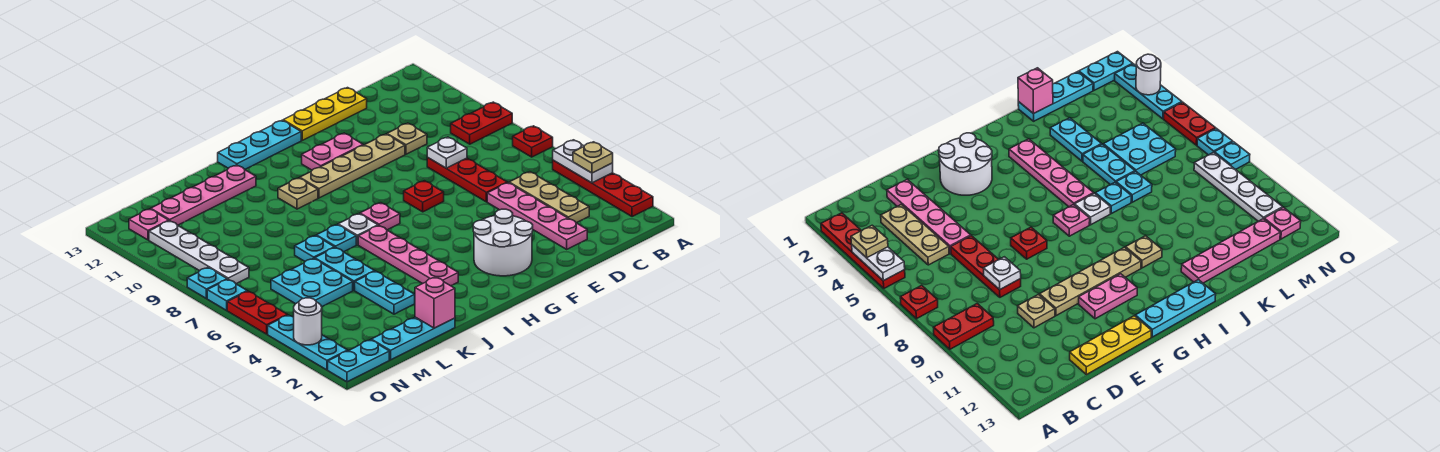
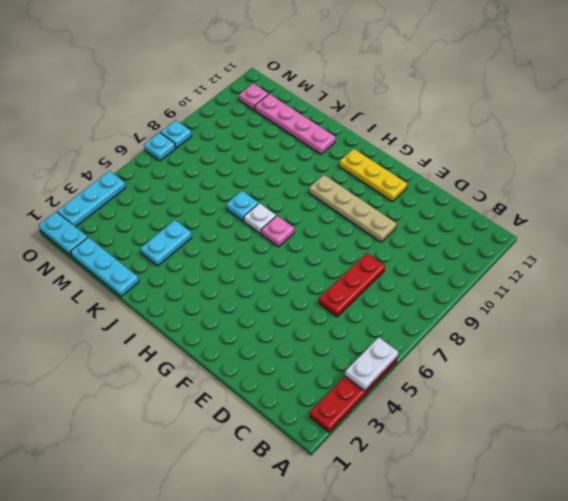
yellow plate F12:H12 level 1 -> yellow plate D13:F13 level 1
none -> red plate A7 level 1
none -> red plate A9:B9 level 1
none -> tan plate C3:C5 level 1
none -> pink plate D2:D5 level 1

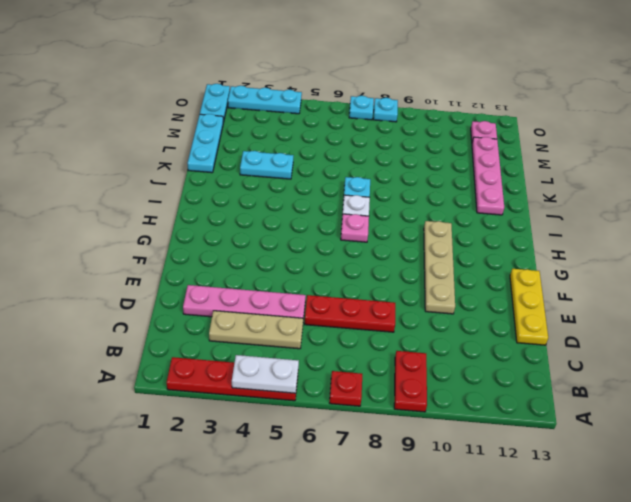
none -> tan plate D10 level 1
none -> white round brick F2:G3 level 1
none -> red plate F7 level 1
none -> pink plate F11:G11 level 1

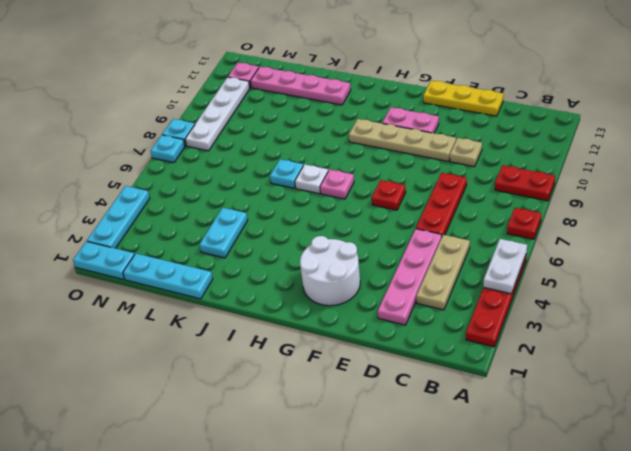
none -> cyan plate G13:I13 level 1
none -> pink plate I3:I6 level 1
none -> tan plate I10 level 1
none -> cyan plate K5:K6 level 1

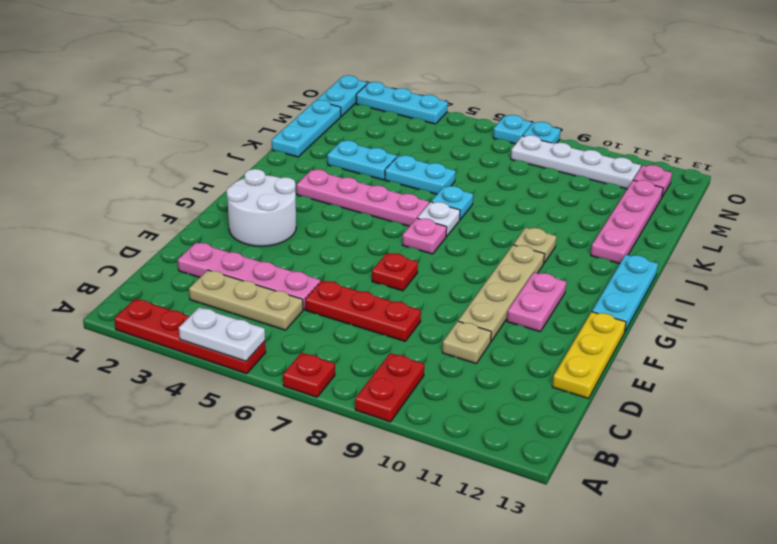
none -> cyan plate K7 level 1
none -> cyan plate L5:M6 level 1
none -> red plate O5:O6 level 1
none -> white plate D8 level 2

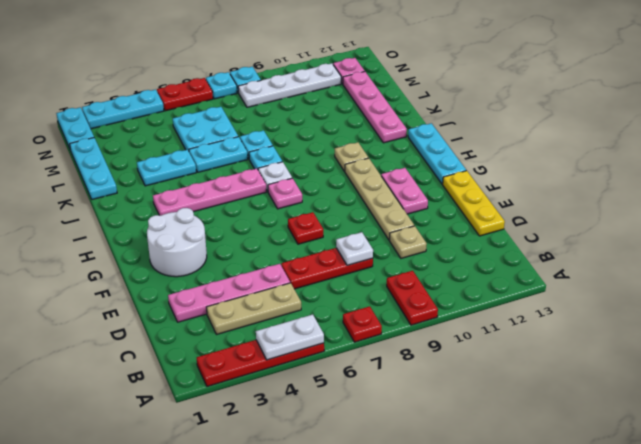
none -> pink brick K1 level 2
none -> white round brick O3 level 2
none -> tan plate A4 level 3

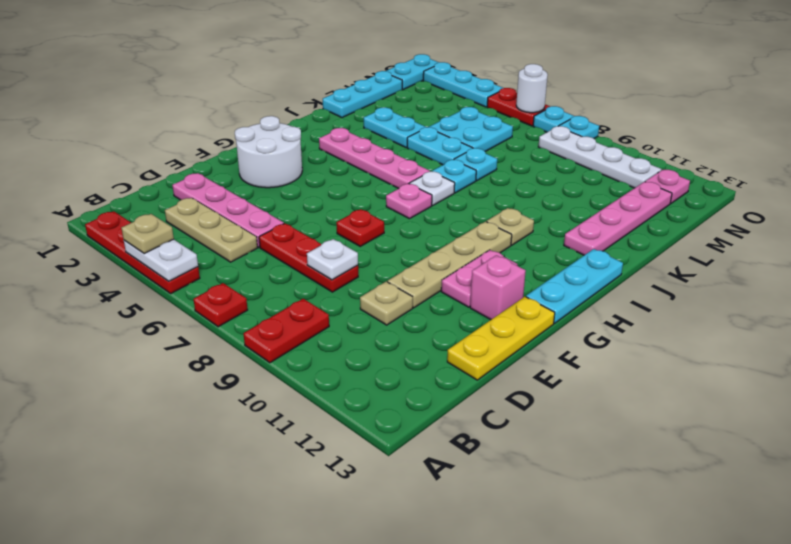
pink brick F12 level 1 -> pink brick K1 level 2
white round brick O6 level 2 -> white round brick O3 level 2

